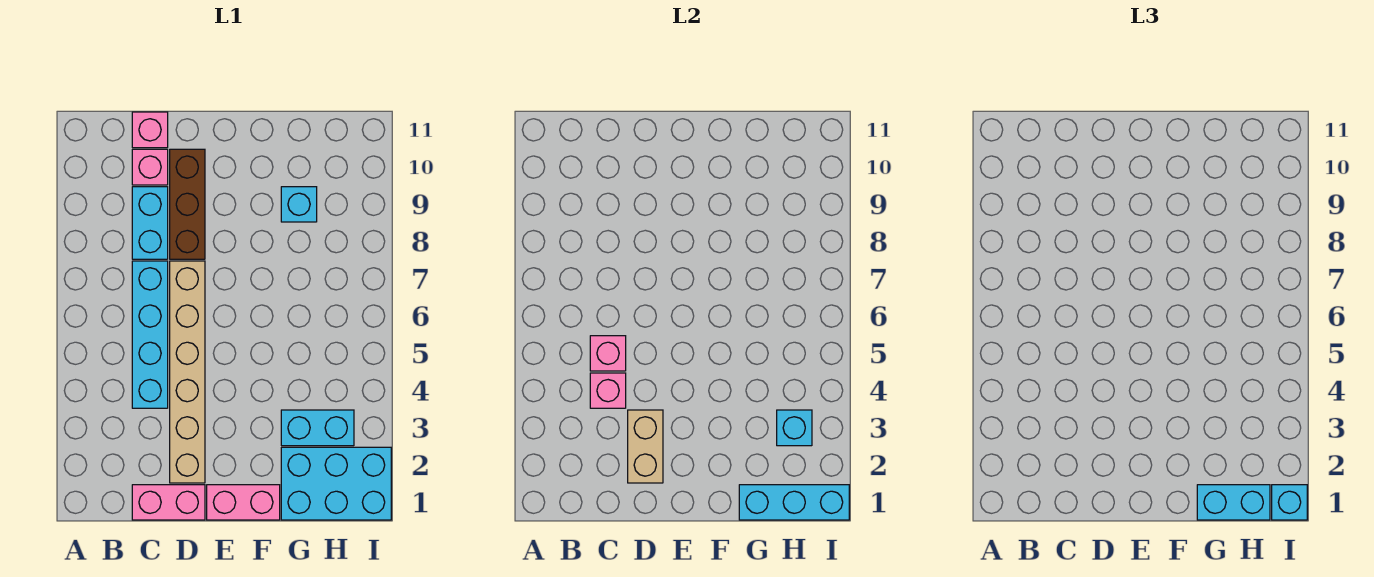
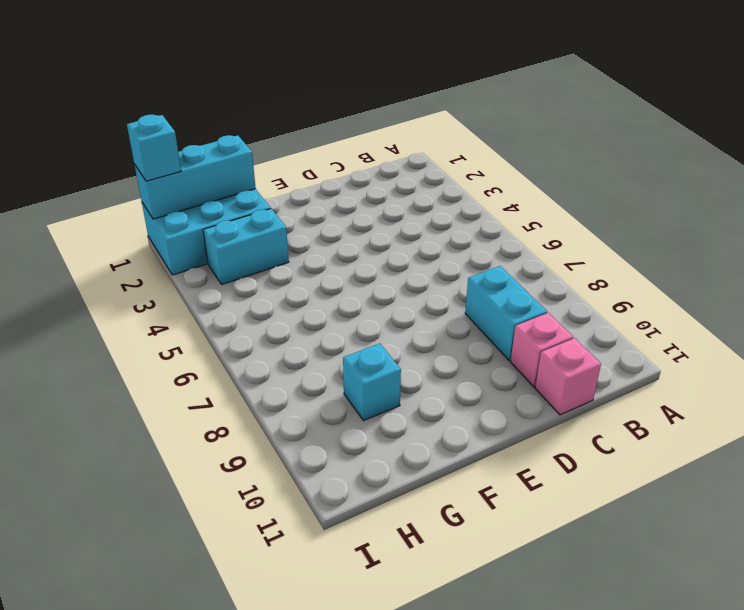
none -> pink brick C1:D1 level 1
none -> cyan brick C4:C7 level 1
none -> tan brick D2:D7 level 1

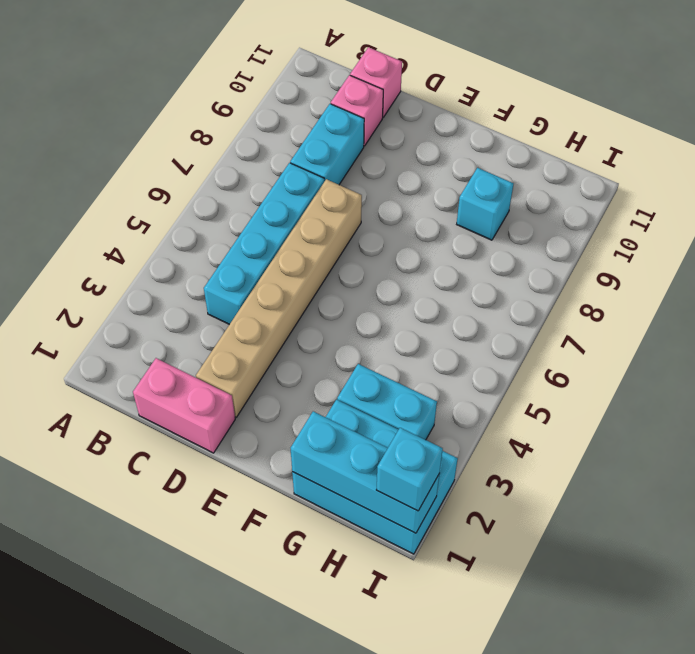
none -> brown brick D8:D10 level 1
none -> pink brick E1:F1 level 1
none -> pink brick C4 level 2

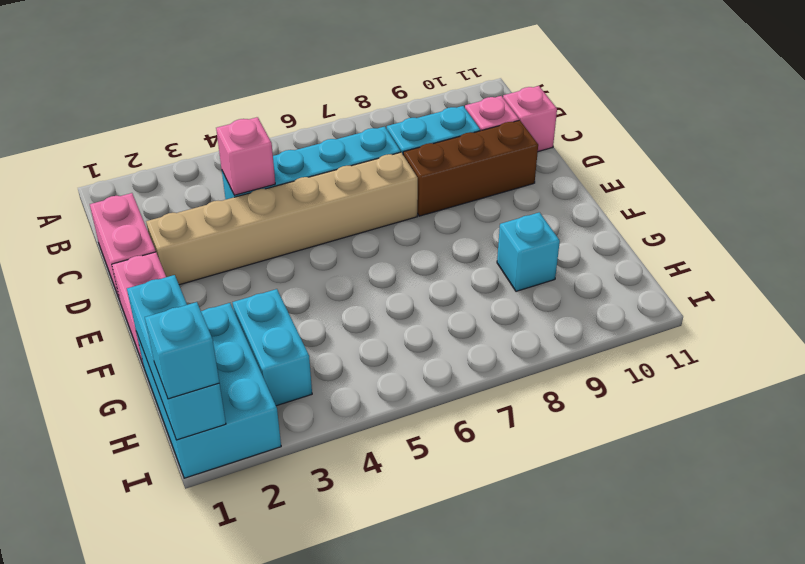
none -> pink brick C5 level 2
none -> tan brick D2:D3 level 2
none -> cyan brick H3 level 2

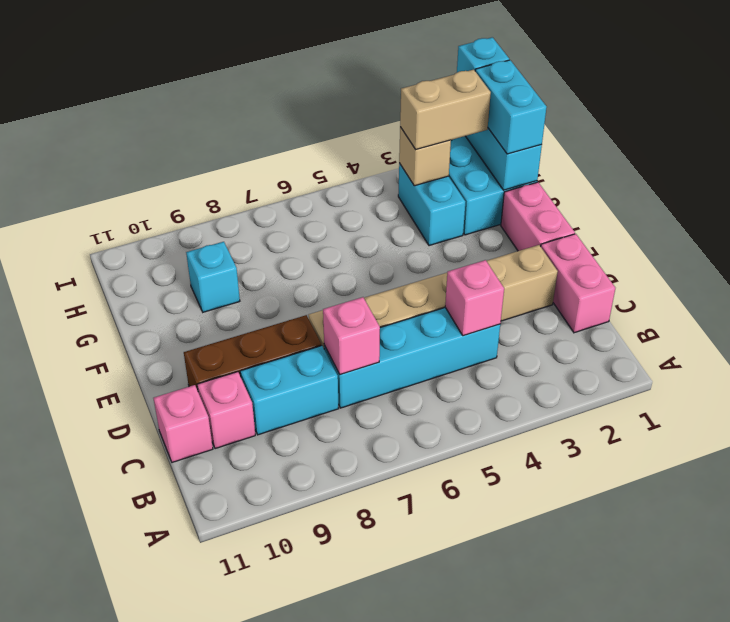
pink brick C7 level 2 -> pink brick C5 level 2
tan brick H2:H3 level 3 -> tan brick D2:D3 level 2
tan brick H3 level 2 -> cyan brick H3 level 2

